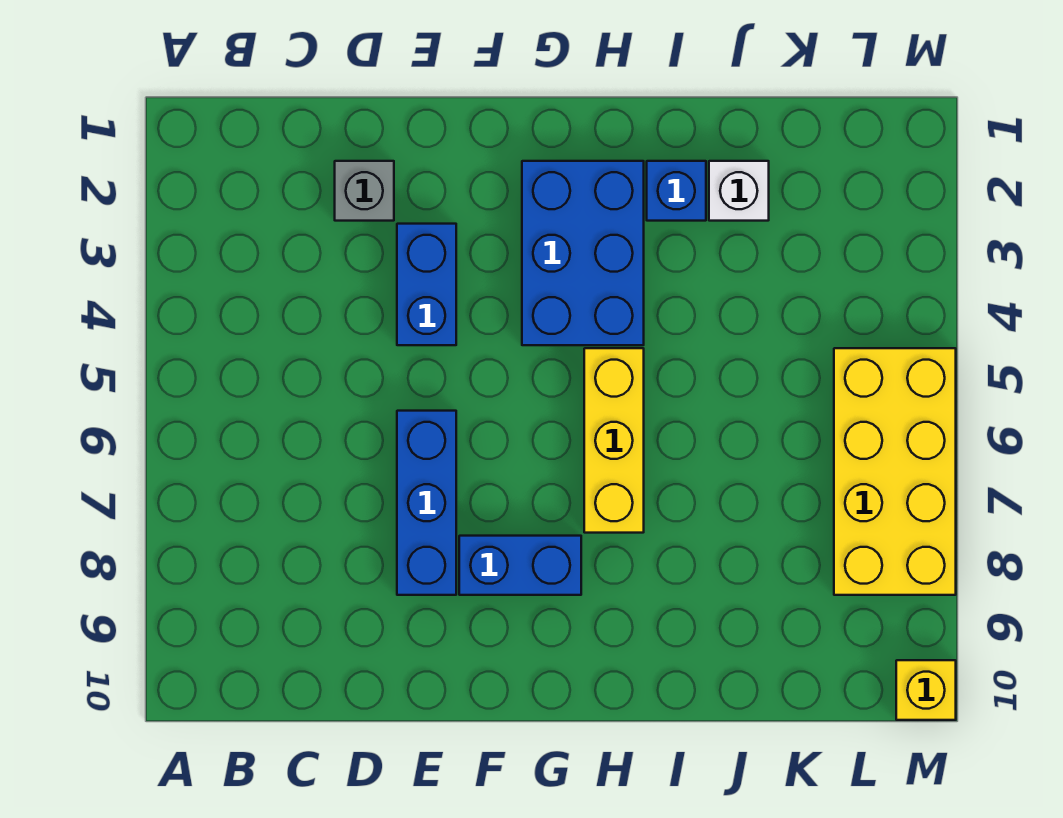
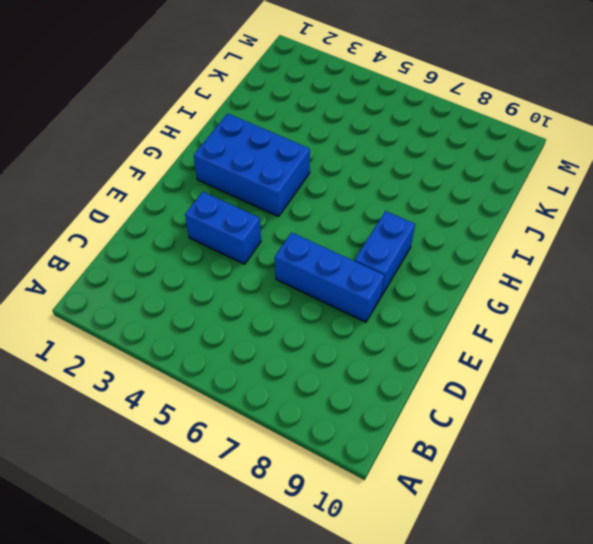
none -> grey brick D2 level 1
none -> yellow brick H5:H7 level 1

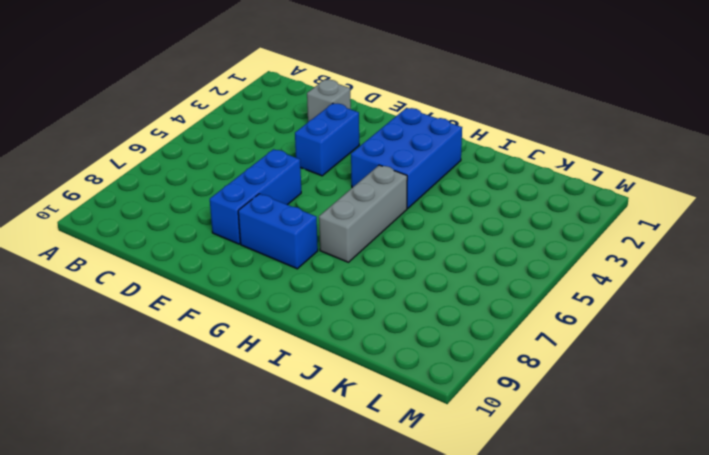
grey brick H5:H7 level 1 -> yellow brick H5:H7 level 1
none -> blue brick I2 level 1
none -> white brick J2 level 1

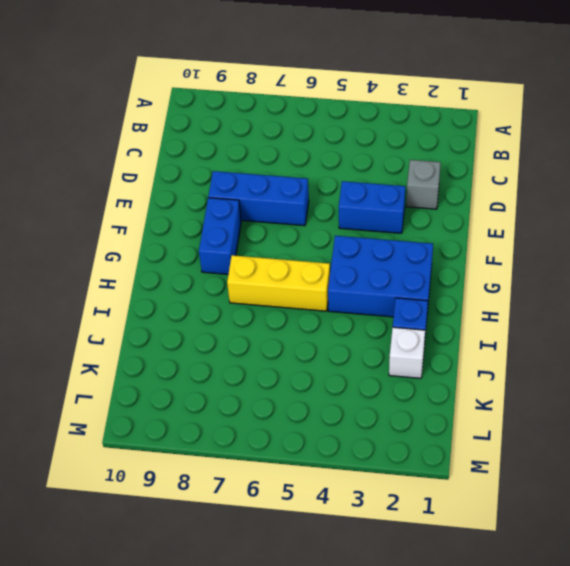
none -> yellow brick L5:M8 level 1
none -> yellow brick M10 level 1

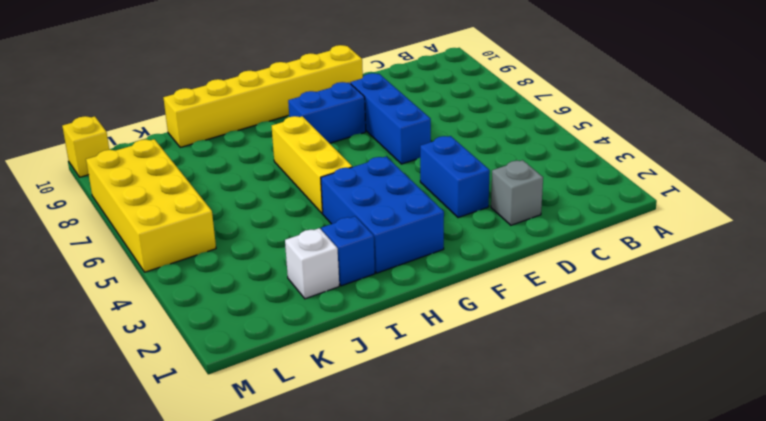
yellow brick E10:J10 level 1 -> none

